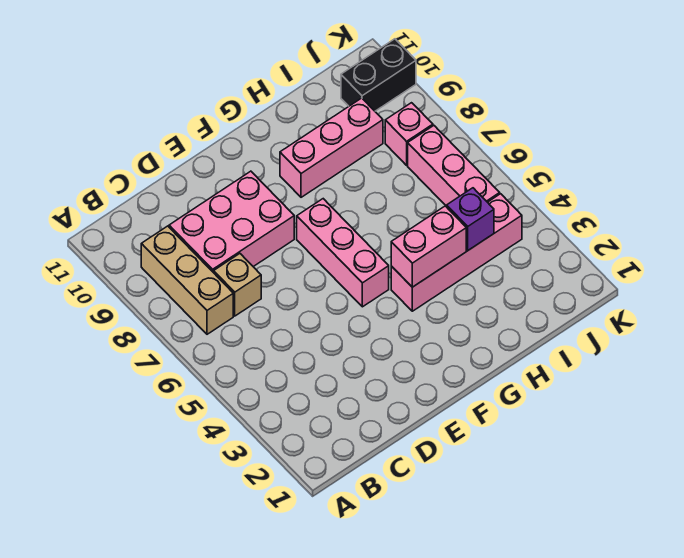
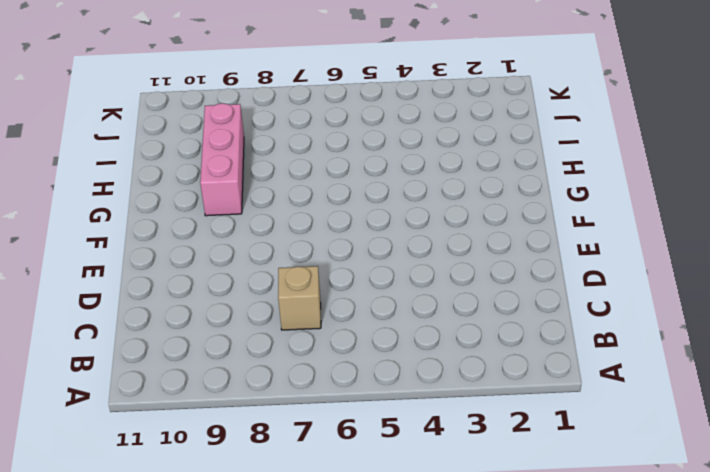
none -> tan brick B7:B9 level 1
none -> pink brick C8:E9 level 1

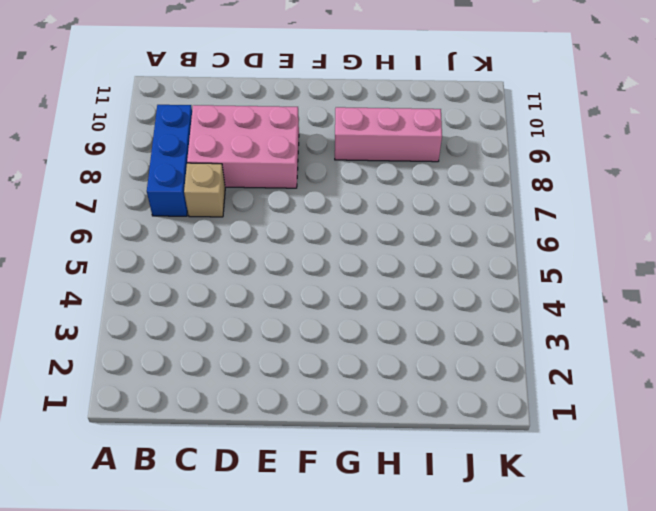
blue brick B7:B9 level 1 -> tan brick B7:B9 level 1
none -> pink brick F5:F7 level 1
none -> pink brick G4:J4 level 1

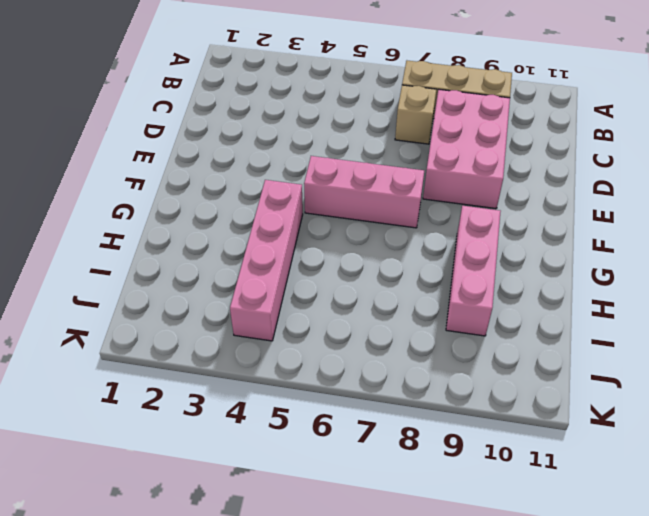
none -> pink brick J5:J7 level 1
none -> pink brick J8 level 1

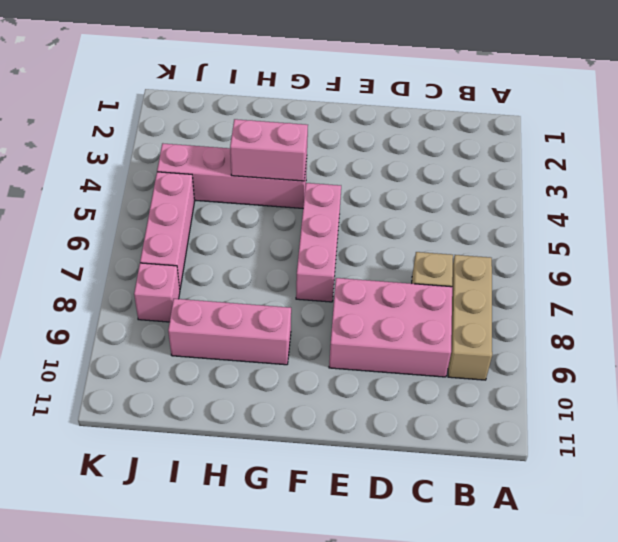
none -> black brick J10:K10 level 1
none -> purple brick I4 level 2

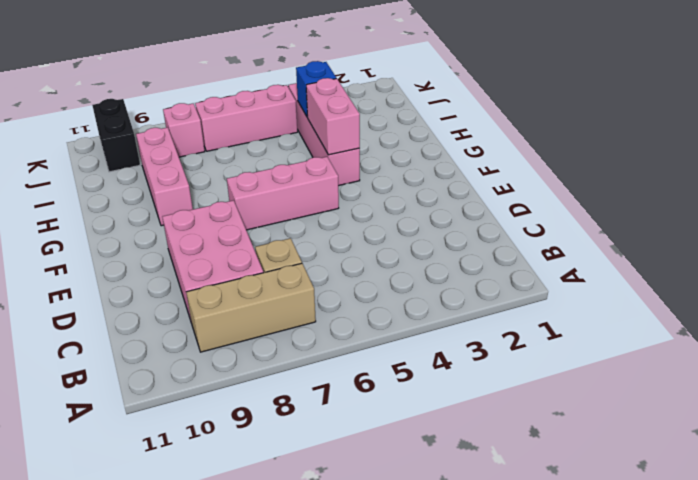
blue brick I4 level 2 -> purple brick I4 level 2

